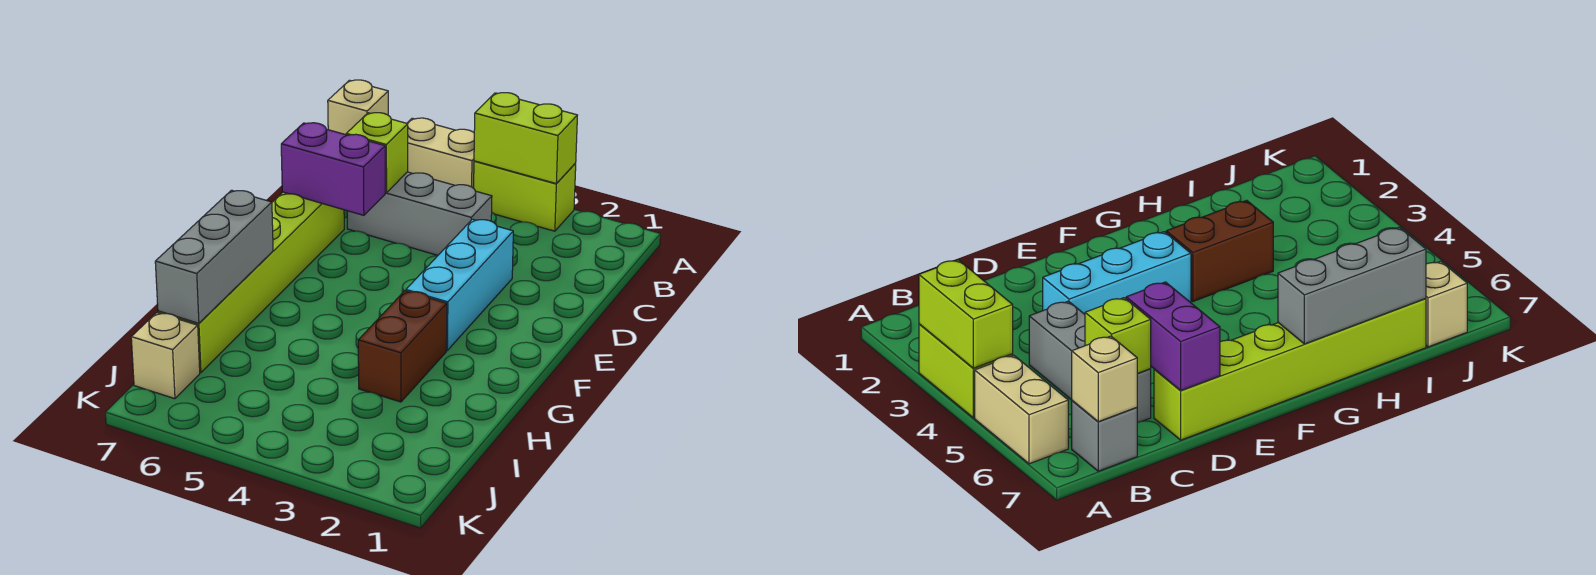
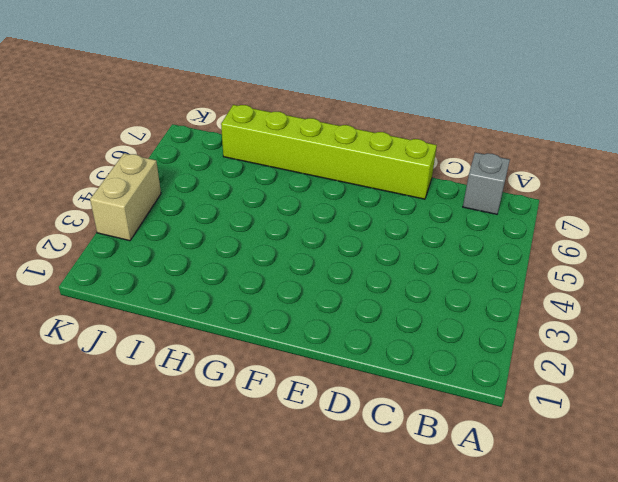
tan brick K3:K4 level 1 -> tan brick A5:A6 level 1
none -> lime brick A3:A4 level 1
none -> grey brick C4:C6 level 1
none -> cyan brick D3:F3 level 1

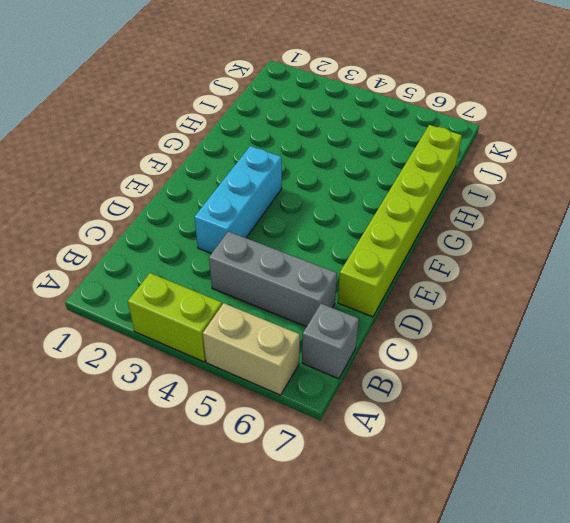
none -> brown brick G3:H3 level 1
none -> tan brick J7 level 1
none -> lime brick A3:A4 level 2

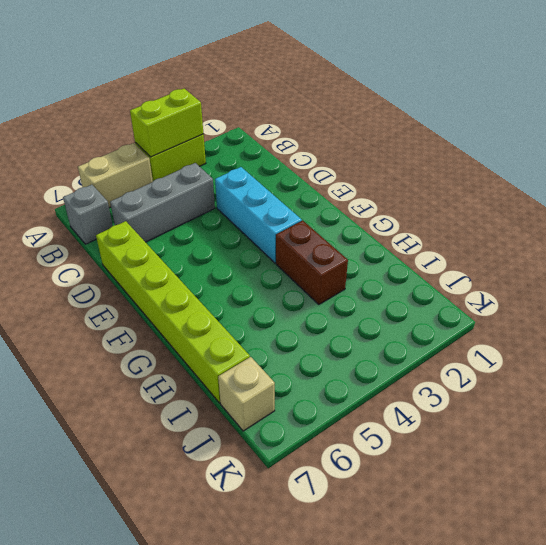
none -> tan brick B7 level 2
none -> lime brick C6 level 2
none -> purple brick D6:D7 level 2

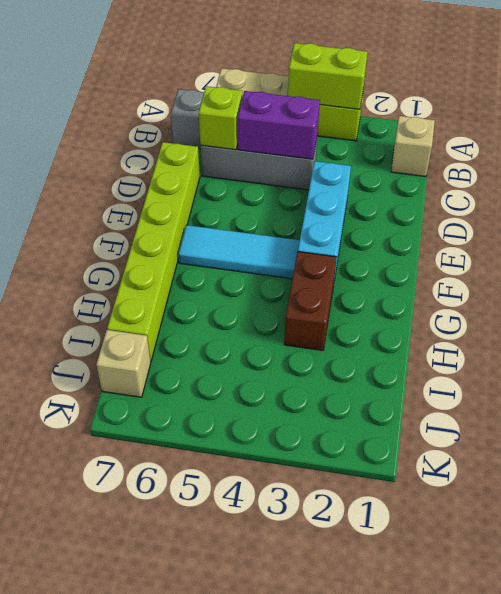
tan brick B1 level 1 -> tan brick B7 level 2
purple brick C4:C5 level 2 -> purple brick D6:D7 level 2
cyan tile F4:F6 level 1 -> none
none -> grey brick G7:I7 level 2

